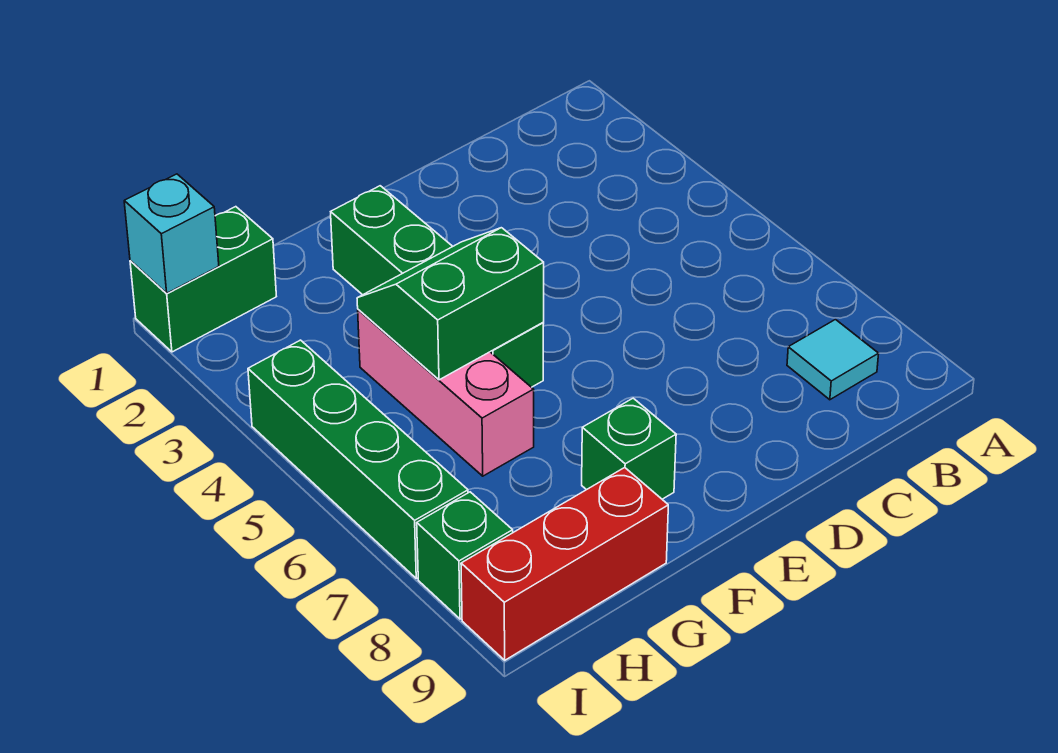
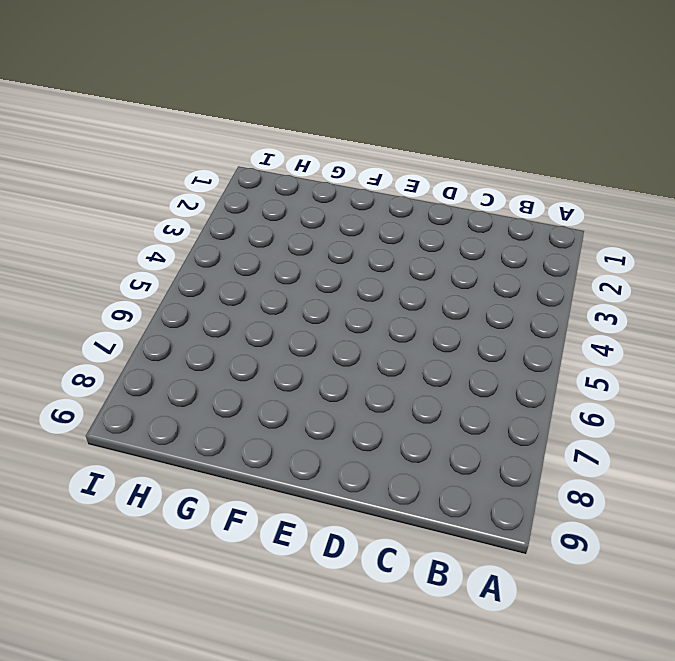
none -> cyan tile B8 level 1
none -> green brick F2:F5 level 1

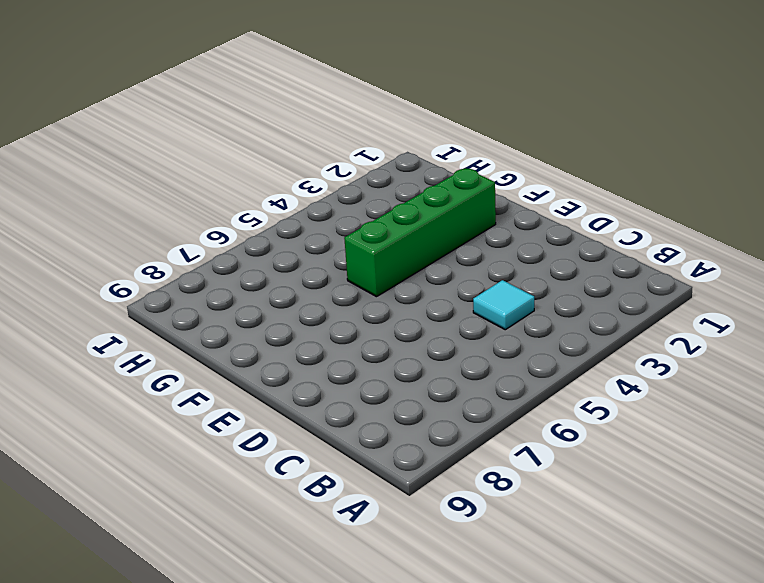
cyan tile C4 level 1 -> cyan tile B8 level 1
none -> green brick F8 level 1
none -> pink brick G4:G6 level 1

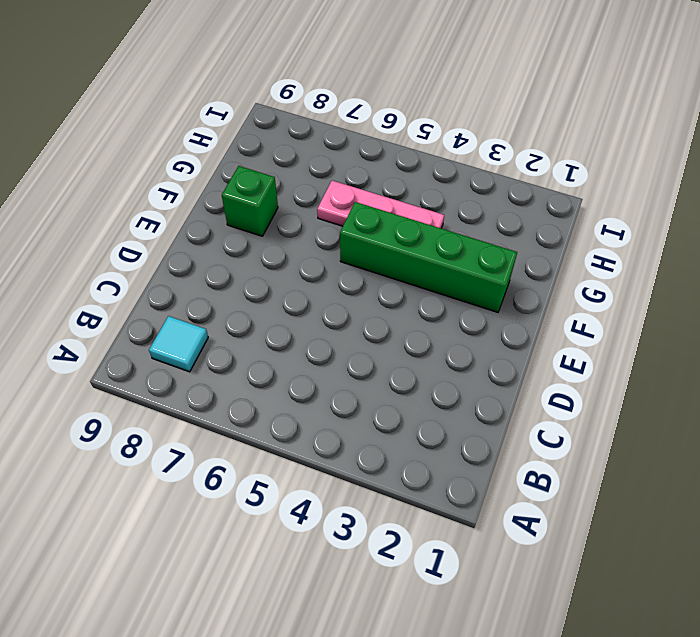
pink plate G4:G6 level 1 -> pink brick G4:G6 level 1
none -> red brick G9:I9 level 1
none -> green brick H1:I1 level 1

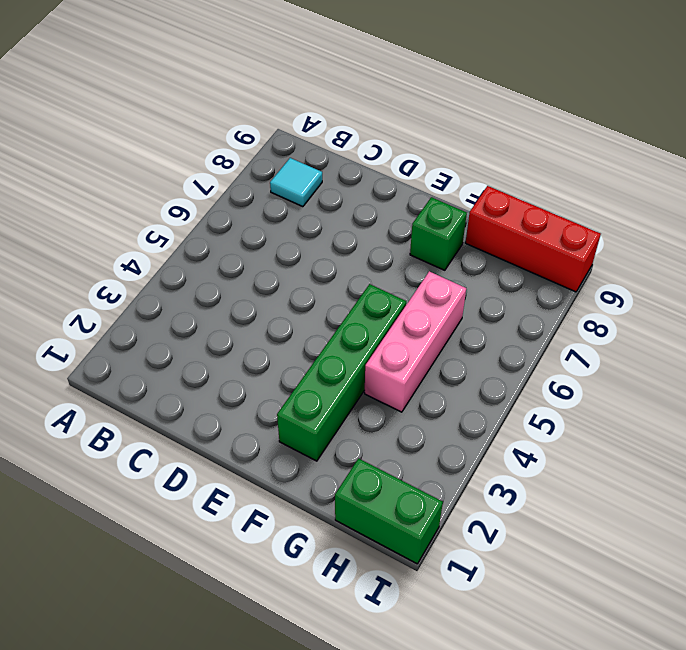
none -> green brick I4:I7 level 1
none -> green brick I8 level 1

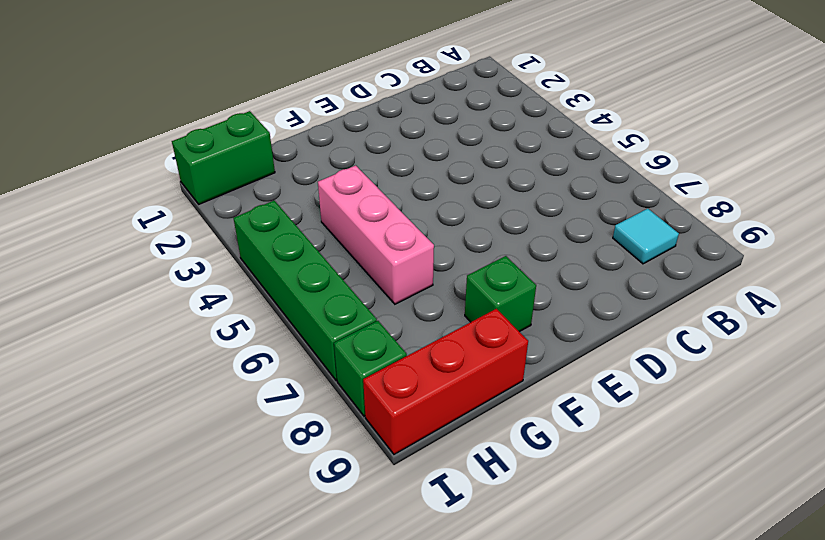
none -> green brick F2:F5 level 1
none -> green slope F4:G5 level 2 top 5

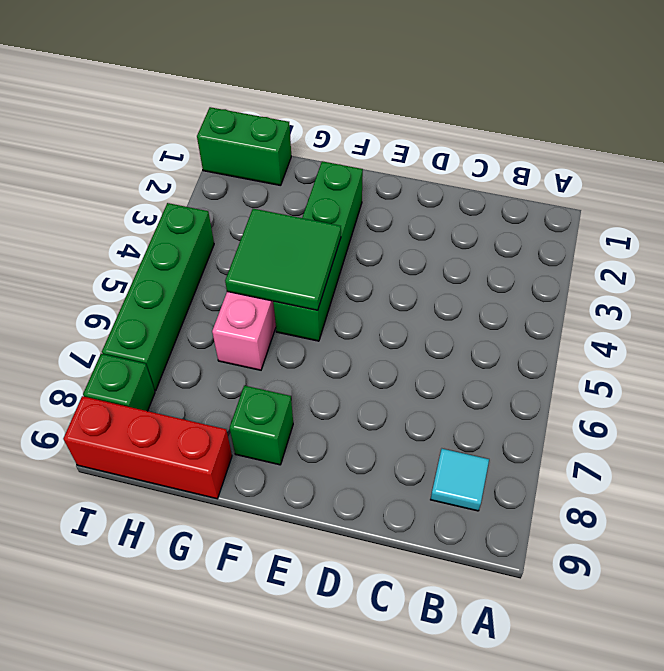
green tile F4:G5 level 2 -> green slope F4:G5 level 2 top 5
none -> cyan brick I1 level 2

